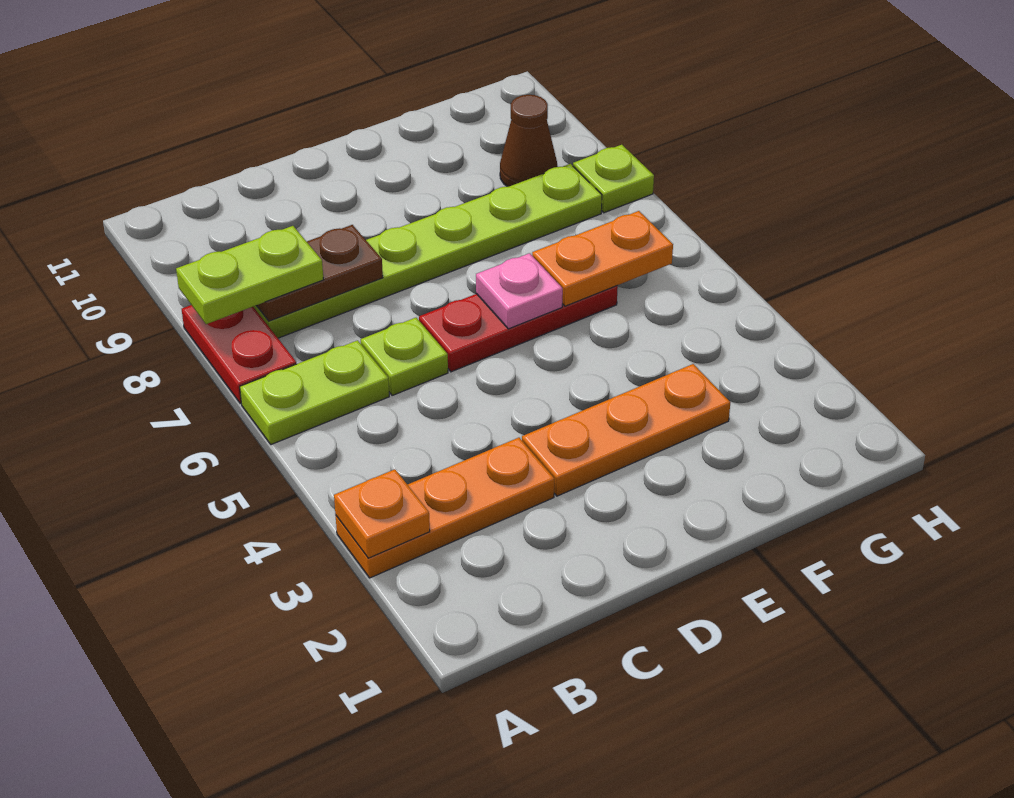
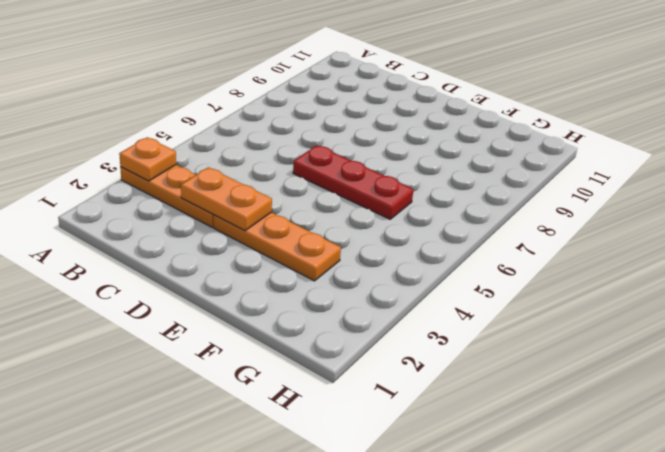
orange plate C3:D3 level 2 -> orange plate F6:G6 level 2
none -> lime plate A6:B6 level 1
none -> red plate A7:A8 level 1
none -> lime plate B8:G8 level 1

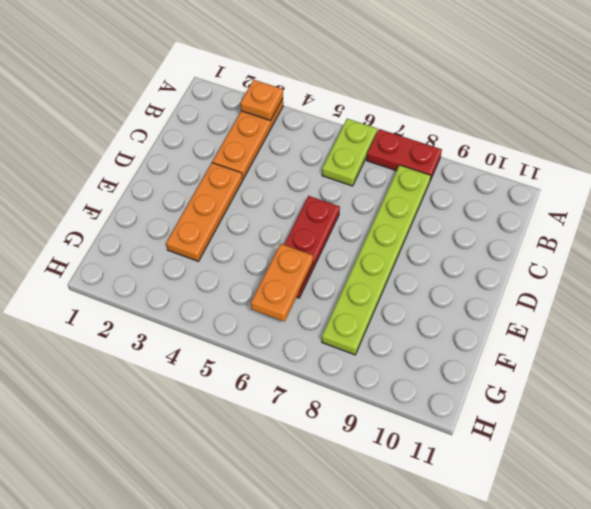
none -> lime plate C6 level 1
none -> brown cone G9 level 1
none -> lime plate H8 level 1

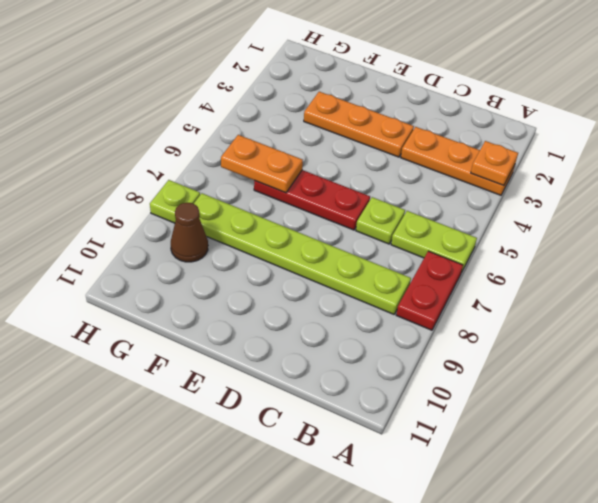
none -> brown plate B8:C8 level 2
none -> pink plate E6 level 2
none -> lime plate A8:B8 level 3

